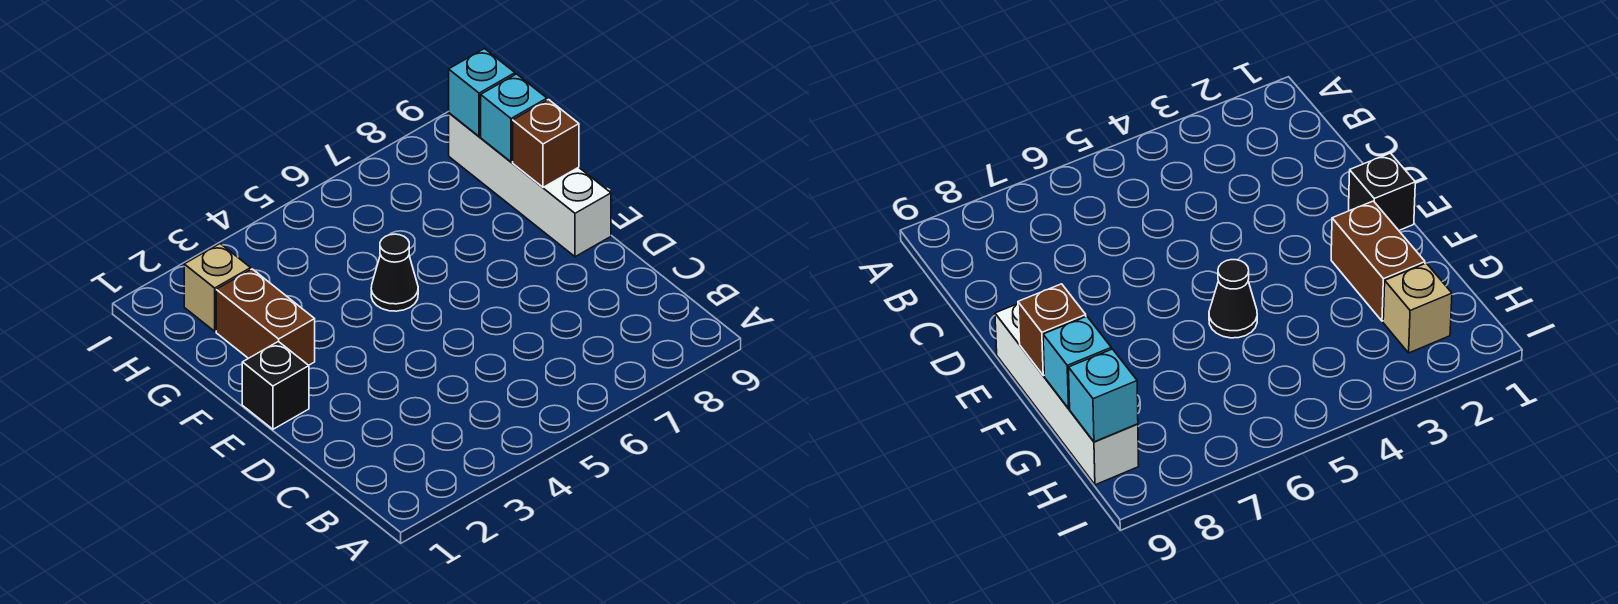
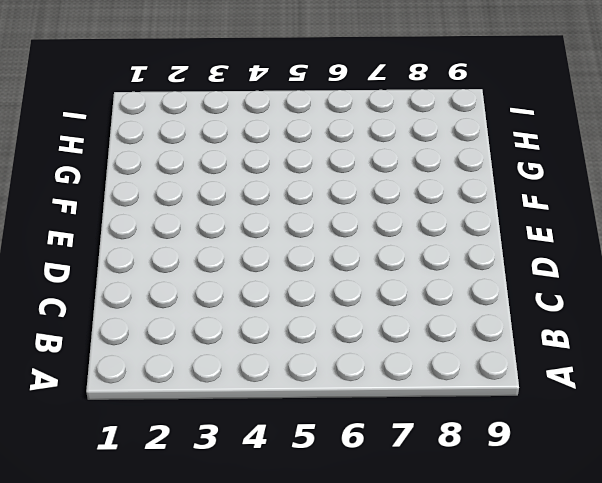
none -> black brick E1 level 1
none -> white brick E9:H9 level 1

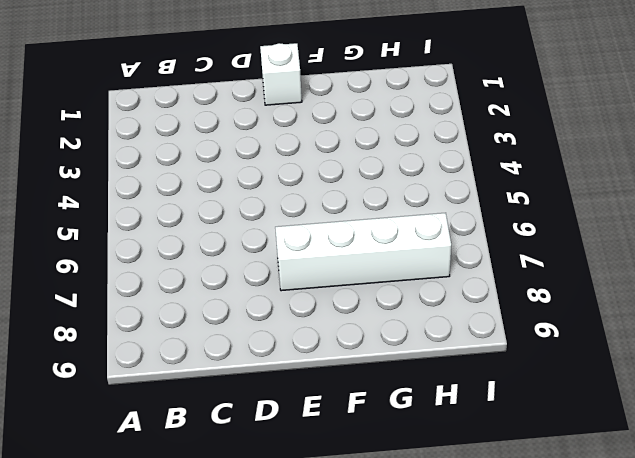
white brick E1 level 1 -> black brick E1 level 1
white brick E7:H7 level 1 -> white brick E9:H9 level 1
none -> brown brick F2:G2 level 1
none -> black cone F5 level 1

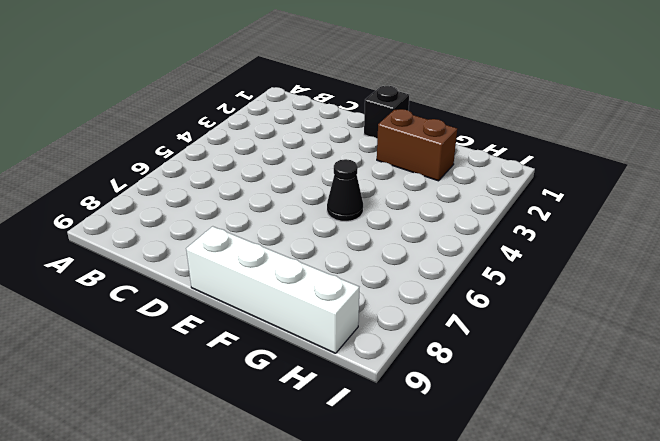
none -> tan brick H2 level 1
none -> brown brick F9 level 2

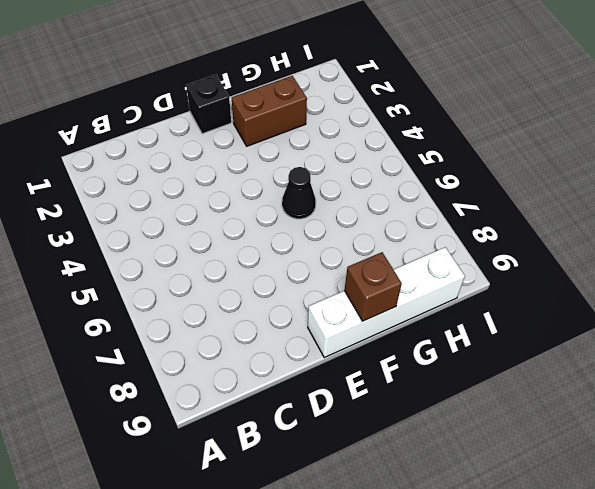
none -> tan brick H2 level 1
none -> cyan brick G9 level 2

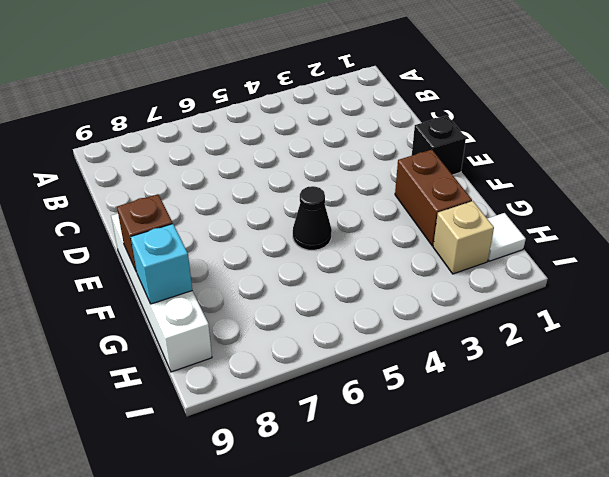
white tile H1 level 1 -> none
none -> cyan brick H9 level 2

